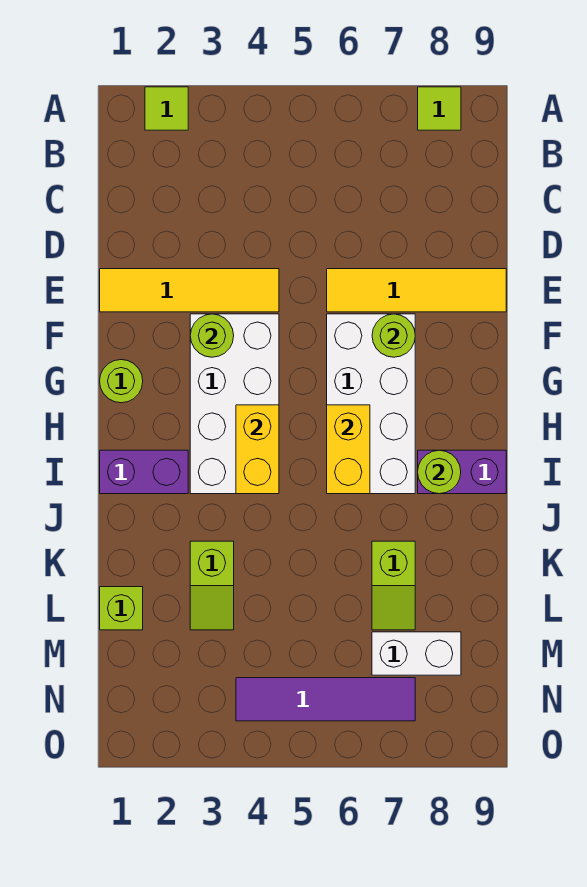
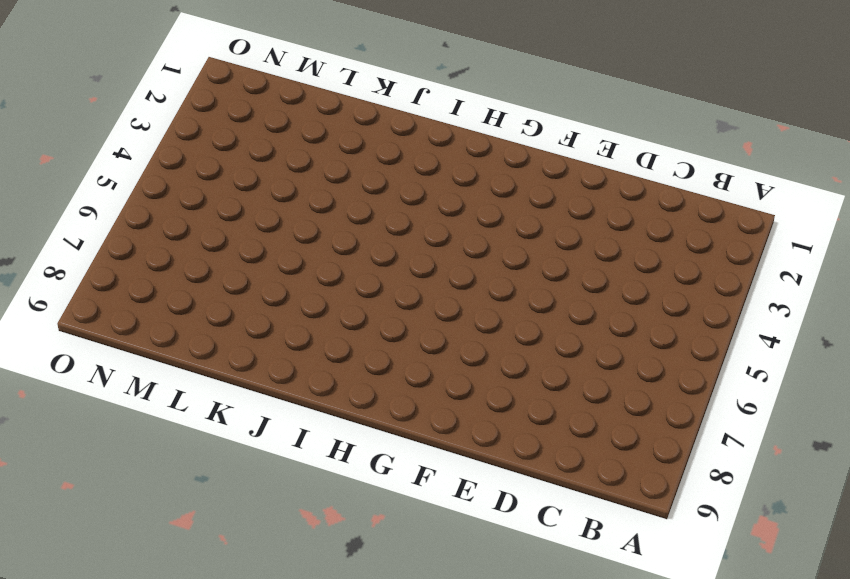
none -> lime tile A2 level 1
none -> lime tile A8 level 1
none -> yellow tile E1:E4 level 1

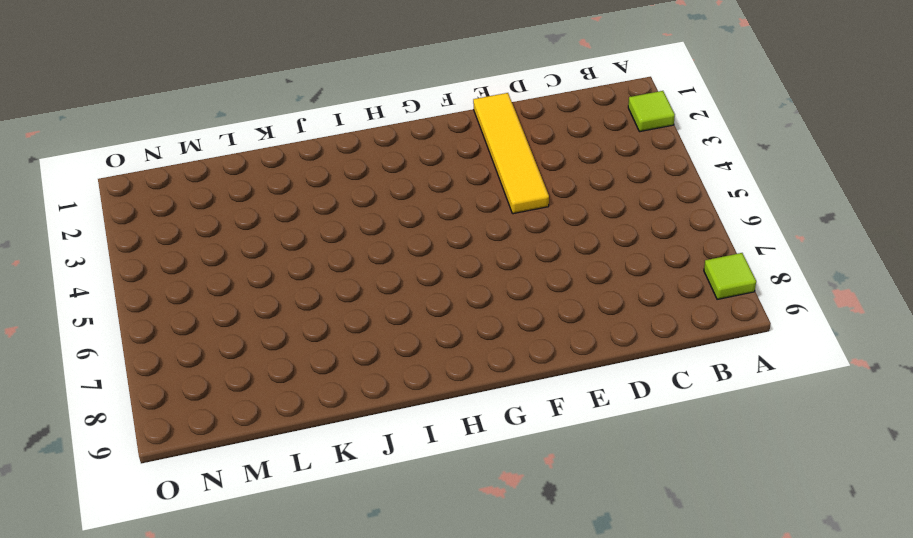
none -> yellow tile E6:E9 level 1
none -> white brick F3:I4 level 1
none -> white brick F6:I7 level 1

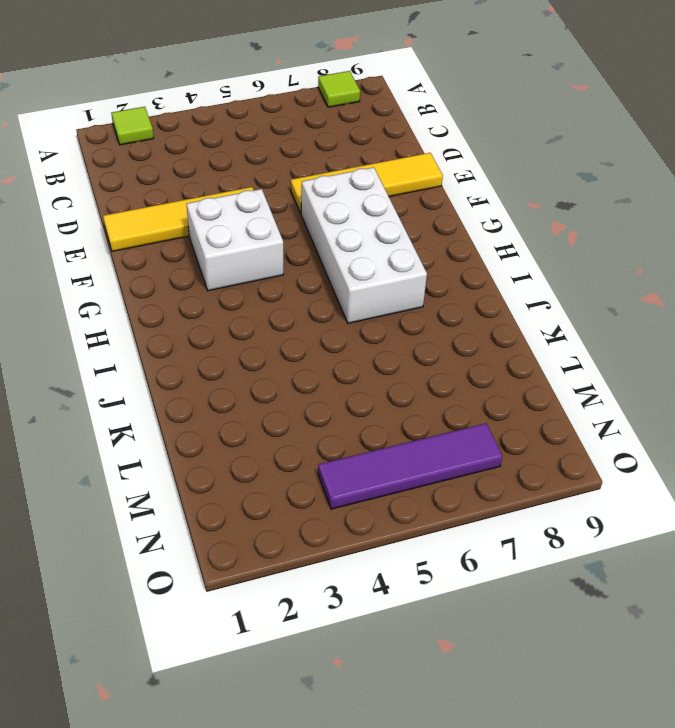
white brick F3:G4 level 1 -> white brick F3:I4 level 1
none -> lime round brick G1 level 1
none -> purple brick I1:I2 level 1
none -> purple brick I8:I9 level 1

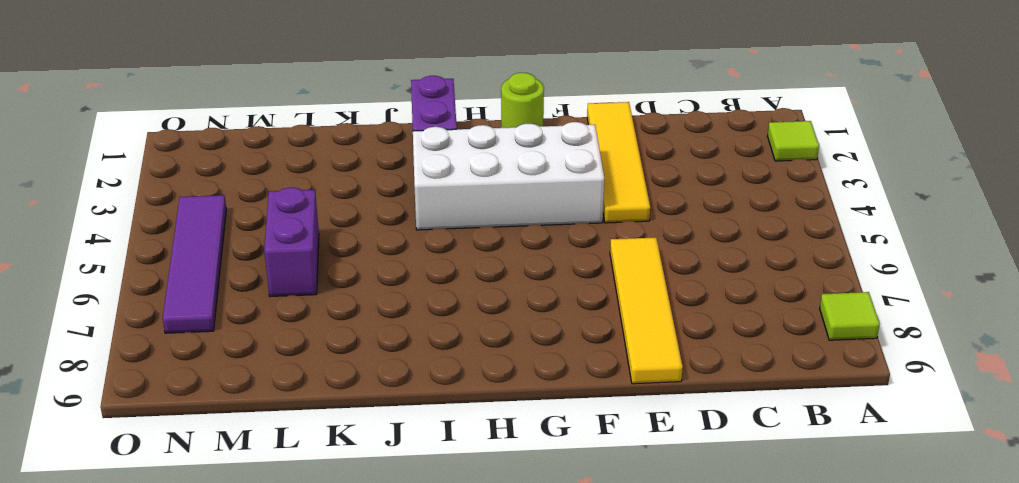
purple brick L5:L6 level 1 -> purple brick I8:I9 level 1
none -> white brick F6:I7 level 1
none -> lime slope K3:L3 level 1 top K
none -> lime slope K7:L7 level 1 top K

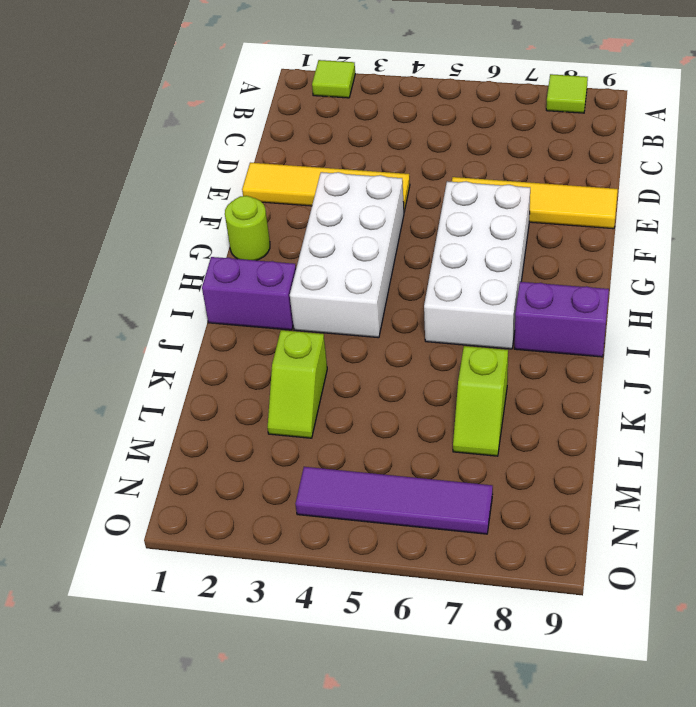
none -> lime brick L1 level 1
none -> white brick M7:M8 level 1
none -> lime round brick F3 level 2

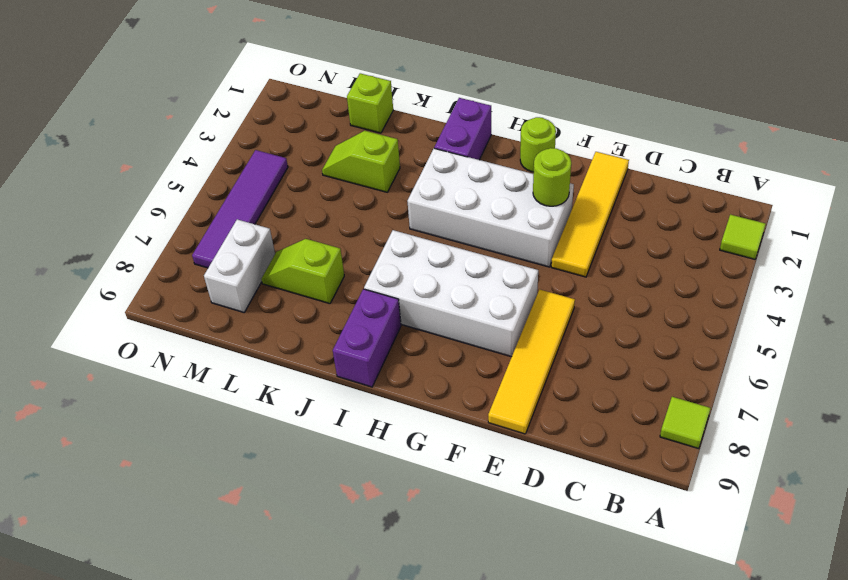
none -> lime round brick F7 level 2
none -> yellow brick H4:I4 level 2
none -> yellow brick H6:I6 level 2

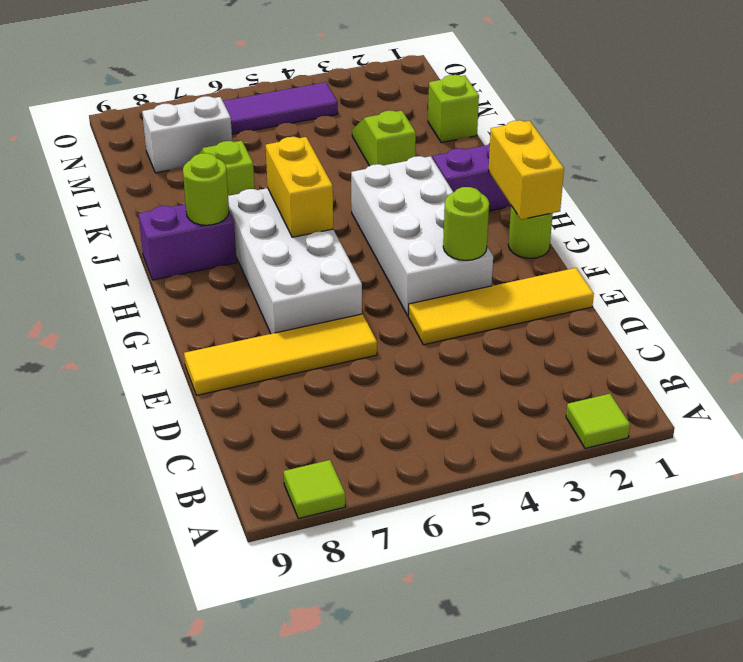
yellow brick G1:H1 level 2 -> yellow brick H4:I4 level 2
none -> lime round brick F7 level 2

